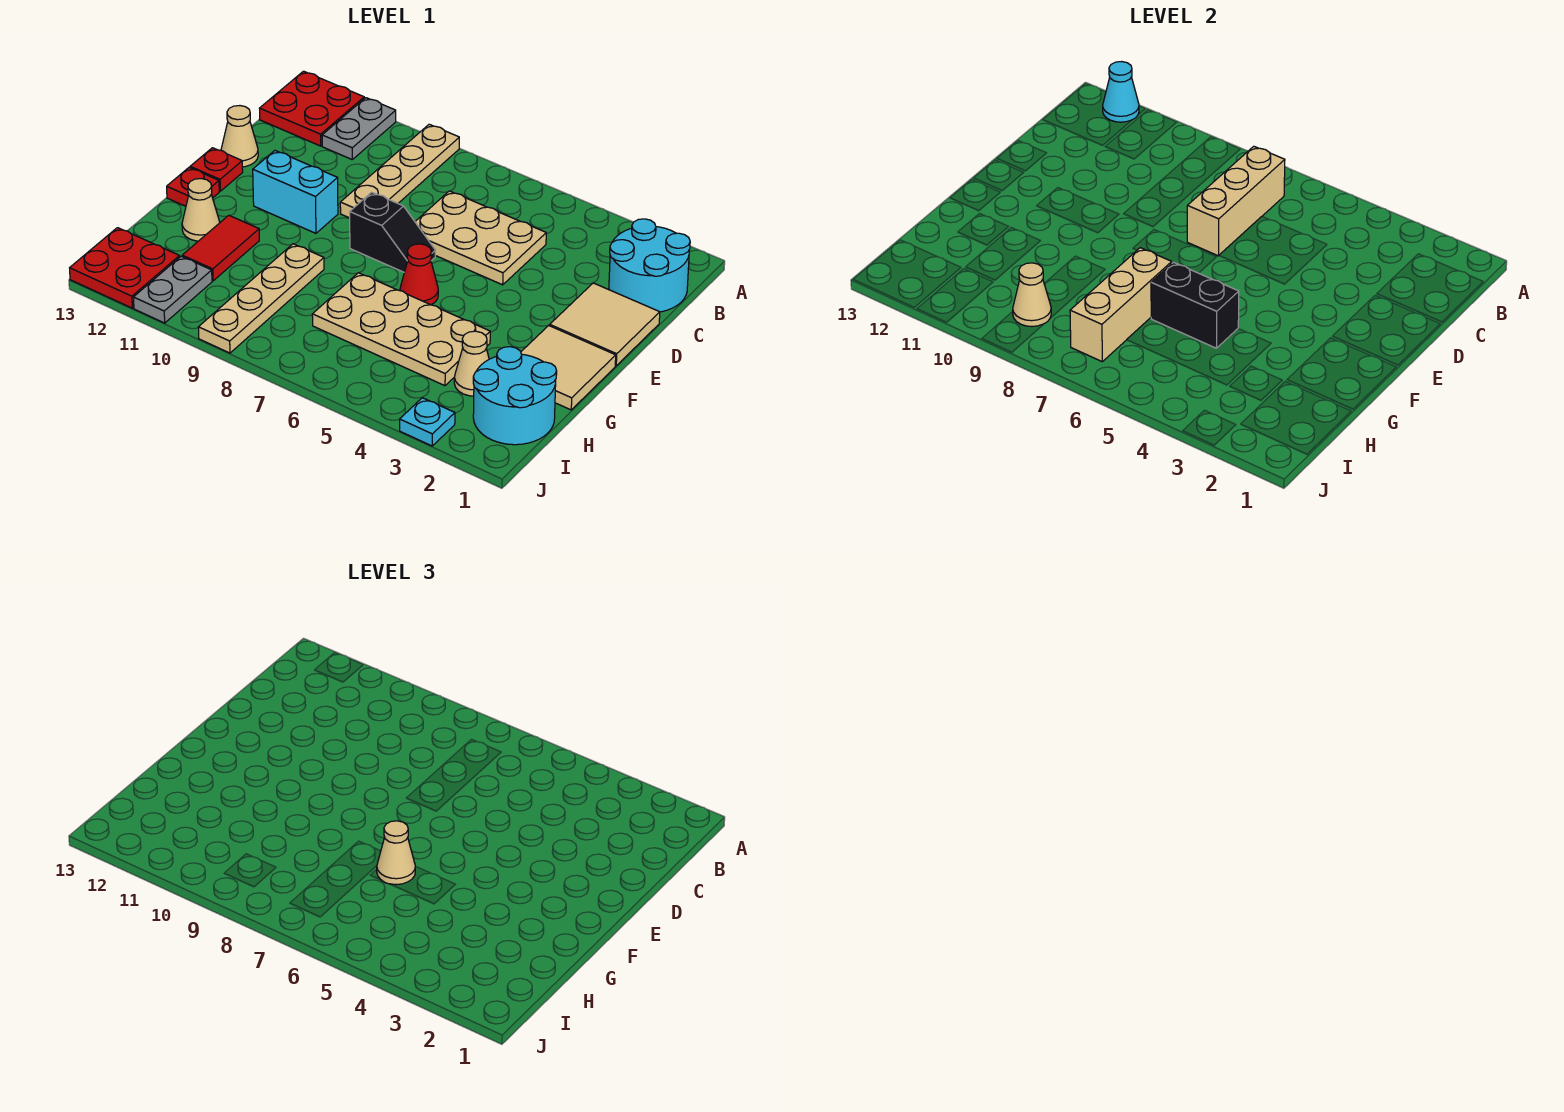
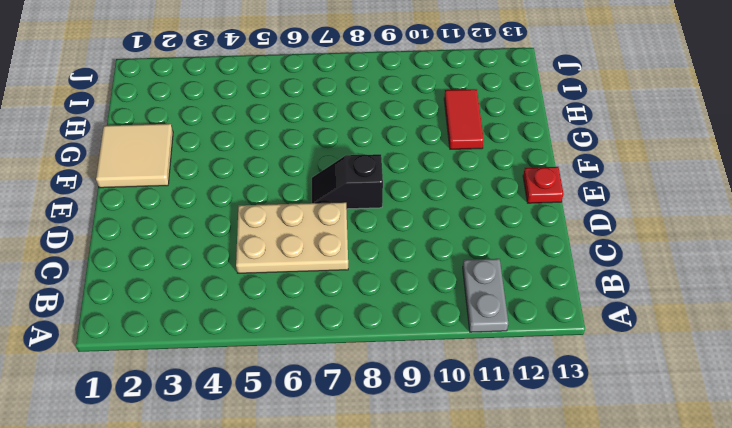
none -> tan plate A9:D9 level 1
none -> red plate A12:B13 level 1
none -> cyan round brick B1:C2 level 1

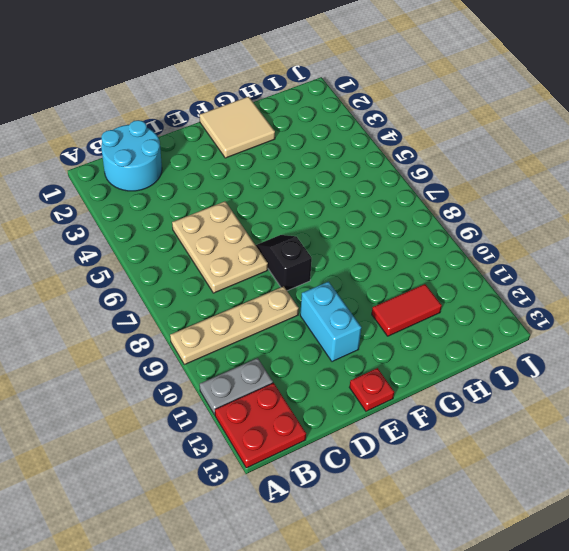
none -> tan tile D1:E2 level 1
none -> tan cone D13 level 1
none -> red cone F6 level 1

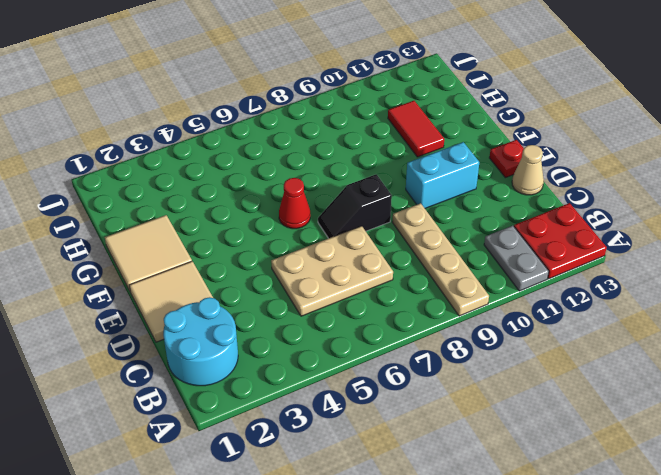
none -> red plate F13 level 1
none -> tan plate G4:H7 level 1
none -> tan plate G9:J9 level 1

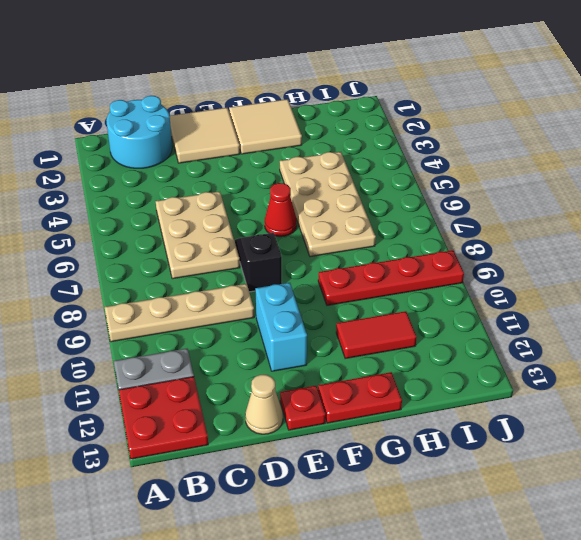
red plate F13:G13 level 1 -> red plate F13 level 1
red plate G9:J9 level 1 -> tan plate G9:J9 level 1
none -> tan cone G12 level 1
none -> cyan round brick H1:I2 level 1
none -> tan cone H3 level 1

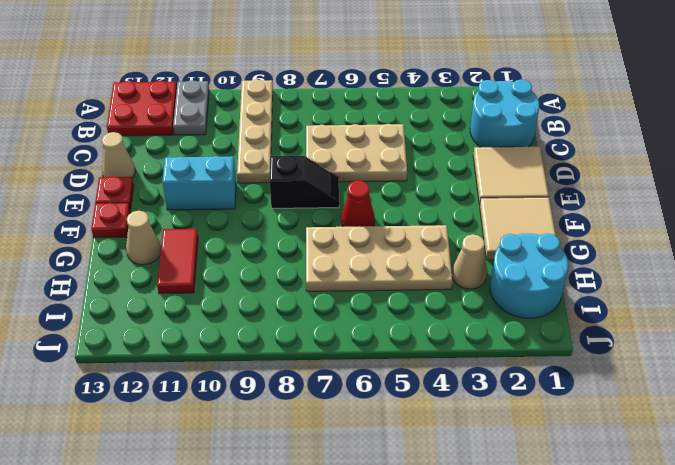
none -> tan plate G9:J9 level 1
none -> grey plate I11:J11 level 1
none -> red plate I12:J13 level 1

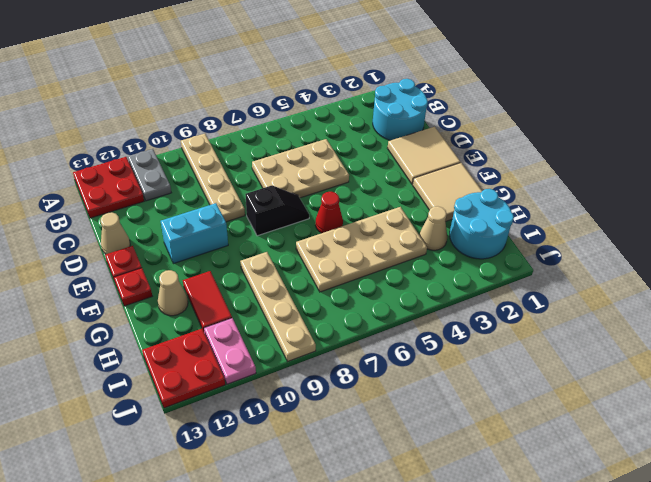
pink plate I11:J11 level 1 -> grey plate I11:J11 level 1
none -> cyan plate J3 level 1
none -> cyan cone A12 level 2
none -> tan brick B7:D7 level 2

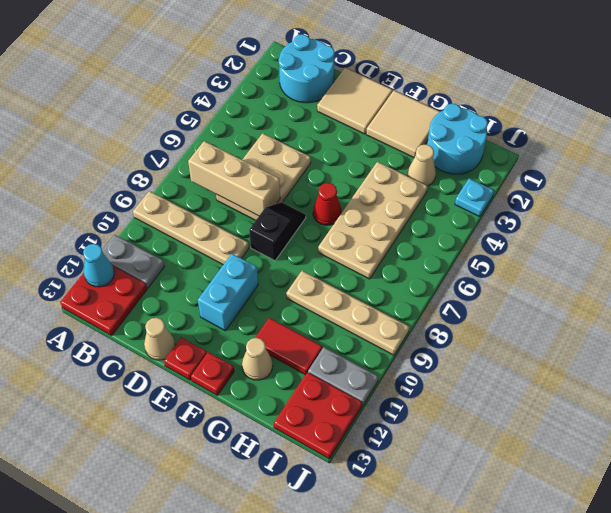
none -> black brick G5:G6 level 2
none -> tan brick G7:I7 level 2
none -> tan cone I9 level 2

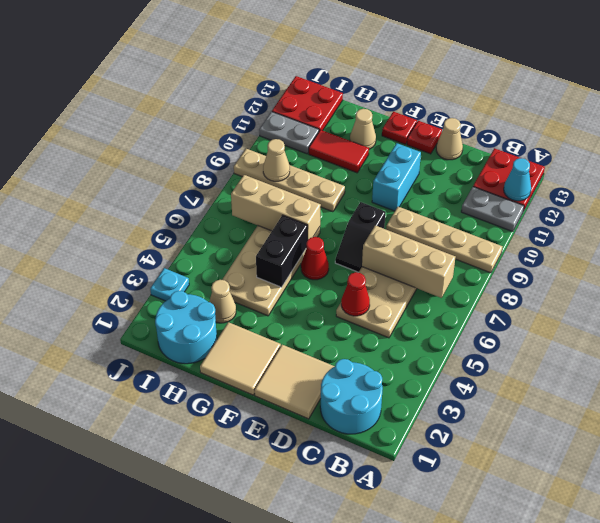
red cone D5 level 2 -> none
none -> tan cone G6 level 3

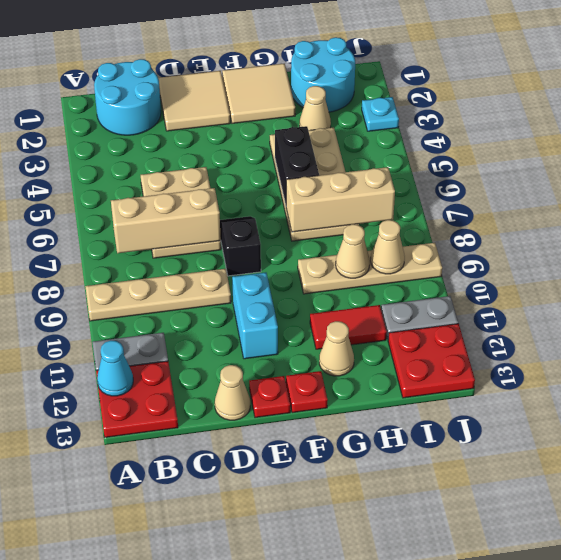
tan cone H9 level 2 -> tan cone G6 level 3
none -> red cone F6 level 1

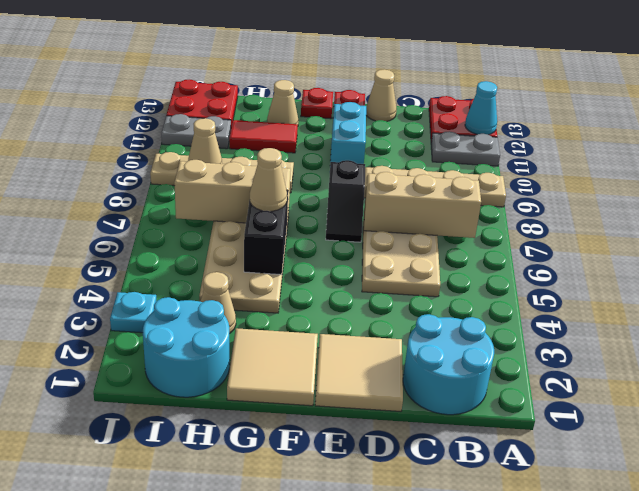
none -> red cone F6 level 1

